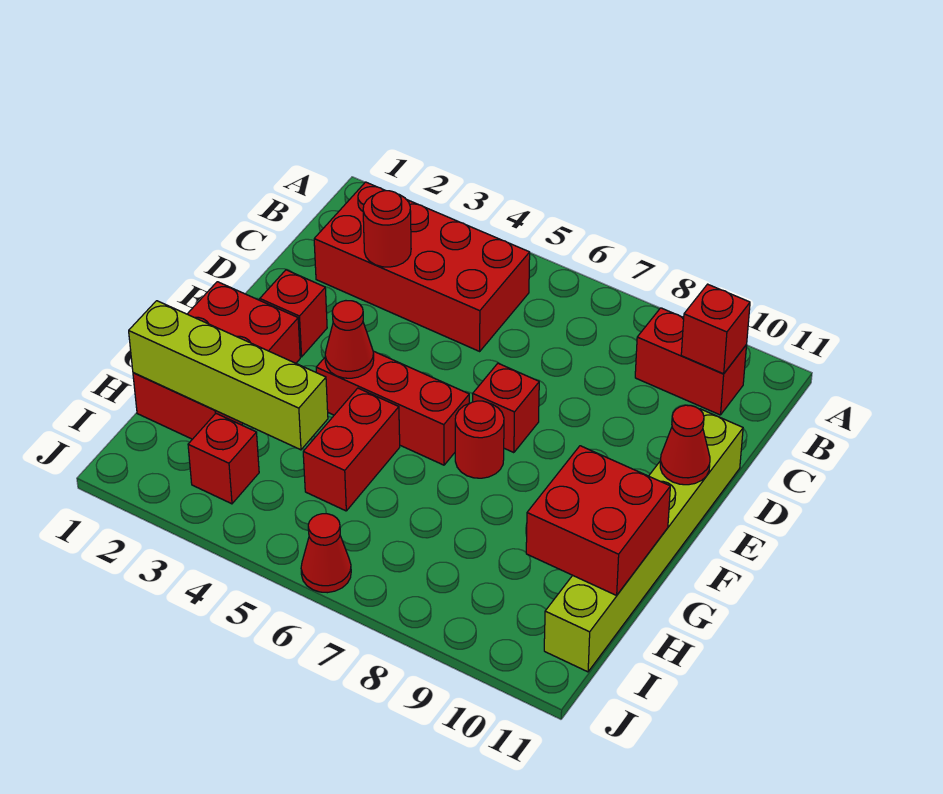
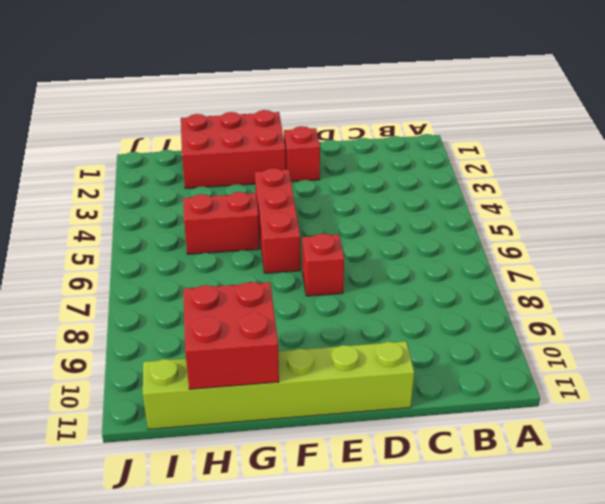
none -> red brick B2:C5 level 1
none -> red brick B9:B10 level 1
none -> red round brick F7 level 1

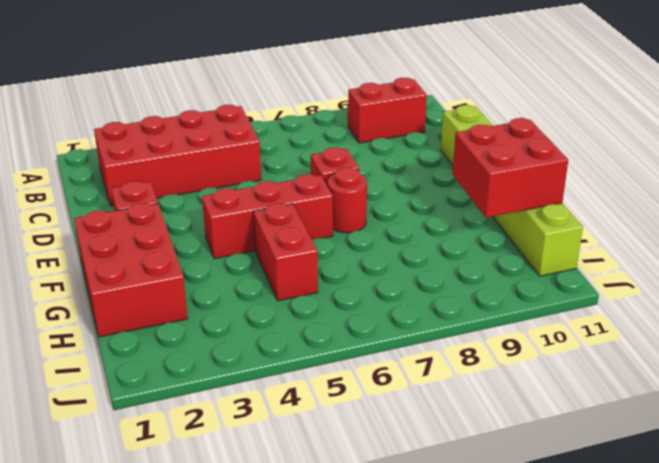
none -> red brick I3 level 1
none -> red cone J6 level 1
none -> red brick B10 level 2

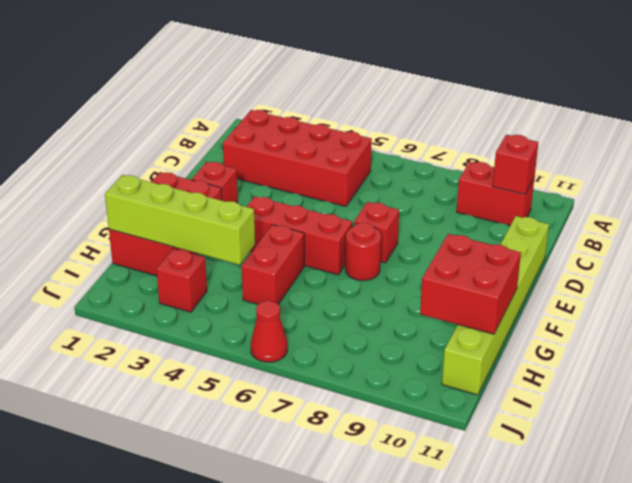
none -> red round brick C3 level 2
none -> red cone E11 level 2
none -> red cone F4 level 2

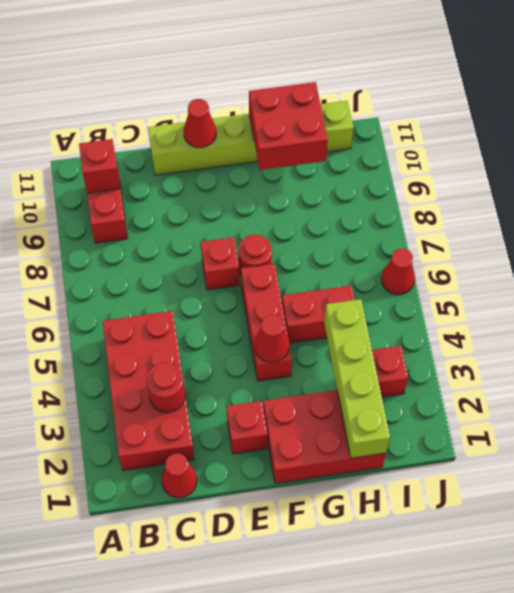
red cone C1 level 1 -> none

